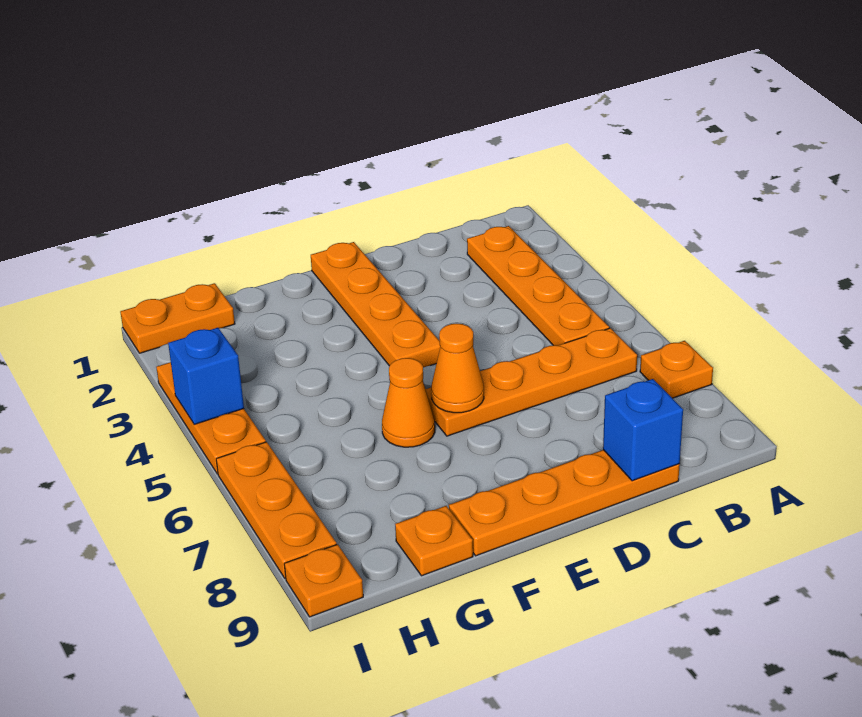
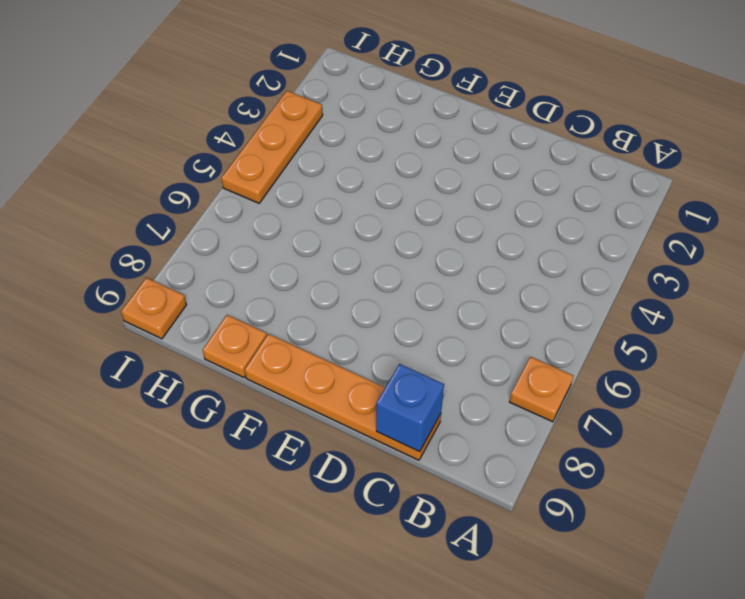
none -> orange plate B2:B5 level 1
none -> orange plate B6:E6 level 1
none -> orange plate E1:E4 level 1

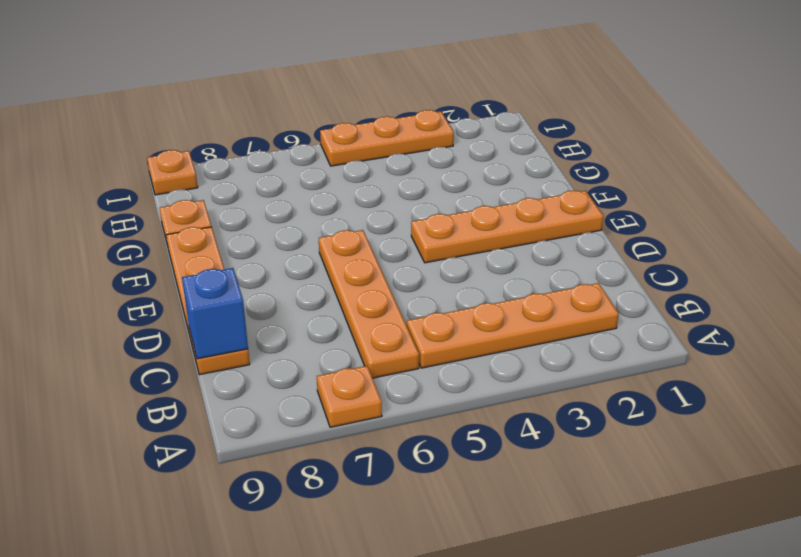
none -> orange cone F6 level 1
none -> orange plate H1:I1 level 1
none -> orange plate I6:I8 level 1

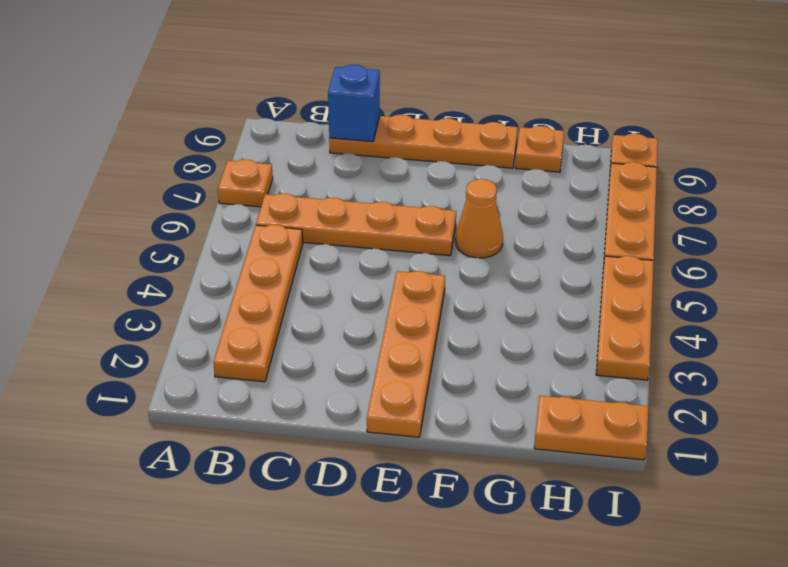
none -> orange cone E6 level 2
none -> blue brick I4 level 2

